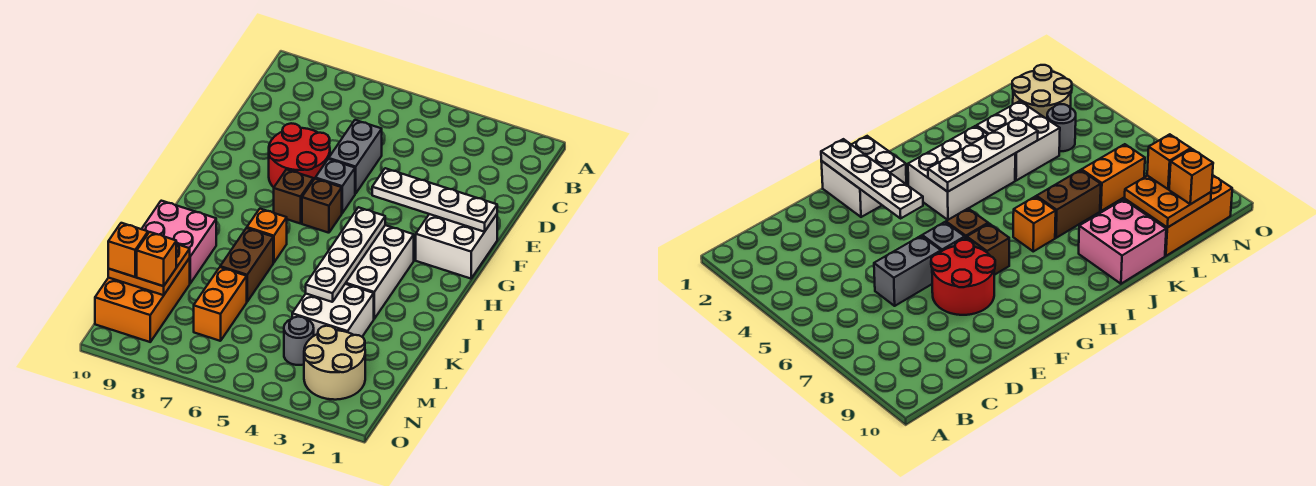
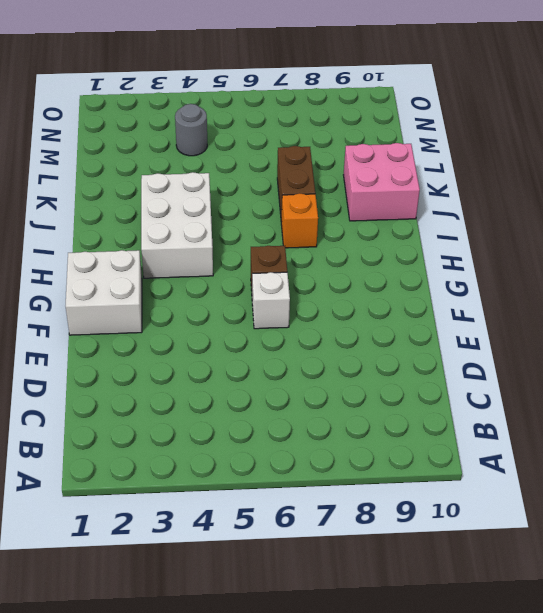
white brick F6 level 1 -> grey brick F6 level 1
none -> grey brick D6:E6 level 1
none -> red round brick E7:F8 level 1
none -> brown brick G7 level 1

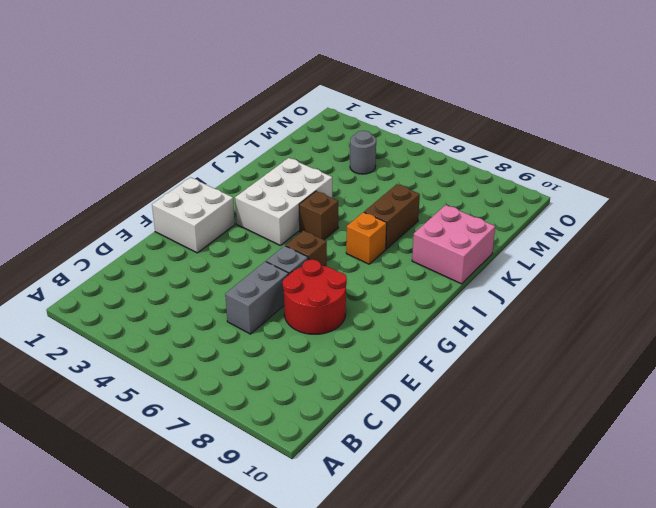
brown brick I5 level 1 -> brown brick G7 level 1
none -> white brick K3:L4 level 1
none -> orange brick L7:M7 level 1
none -> orange brick L9:N10 level 1

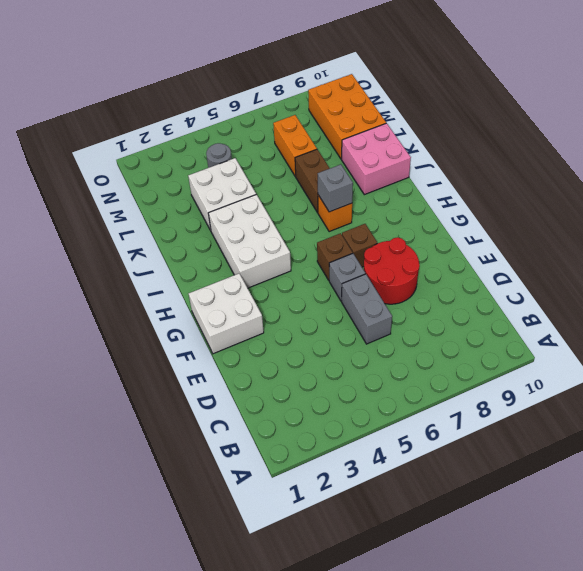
grey brick I7 level 2 -> none
none -> tan round brick M2:N3 level 1
none -> white plate F1:F4 level 2
none -> white plate H4:K4 level 2

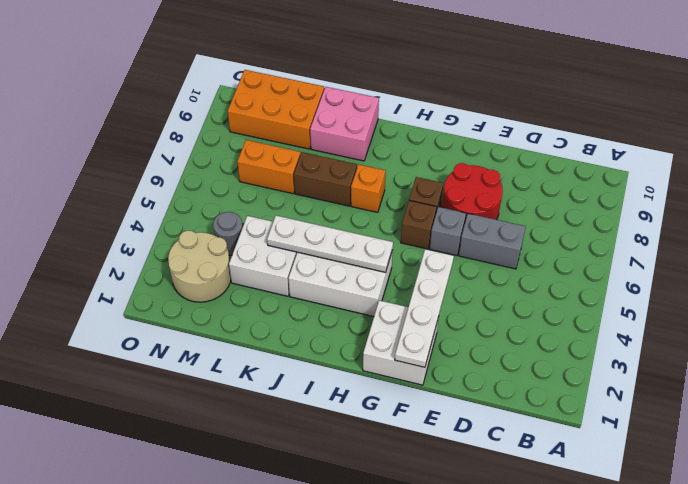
none -> orange plate L9:M10 level 2
none -> orange brick M9 level 3
none -> orange brick M10 level 3

